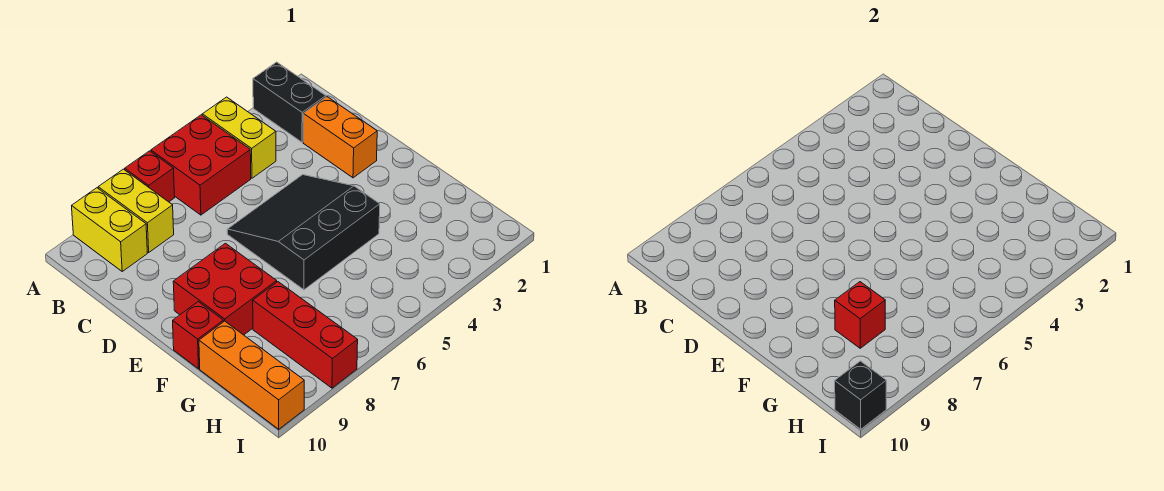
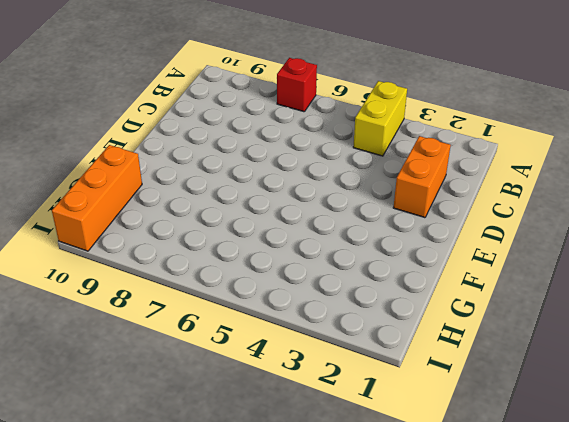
none -> black brick A2:B2 level 1
none -> red brick A5:B6 level 1
none -> yellow brick A8:B8 level 1

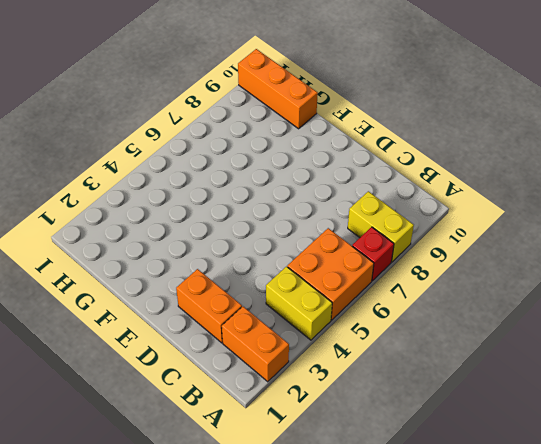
orange brick A2:B2 level 1 -> black brick A2:B2 level 1
orange brick A5:B6 level 1 -> red brick A5:B6 level 1
none -> yellow brick A9:B9 level 1
none -> black slope D4:F6 level 1 top F
none -> red brick E8:F9 level 1

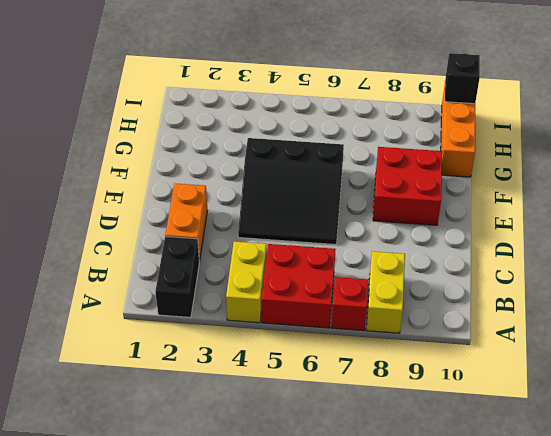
none -> yellow brick A9:B9 level 1
none -> red brick F10 level 1
none -> red brick G8:I8 level 1

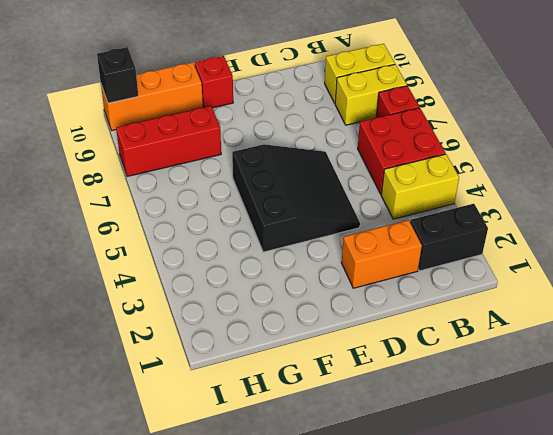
none -> red brick E8:F9 level 1
none -> red brick G8 level 2

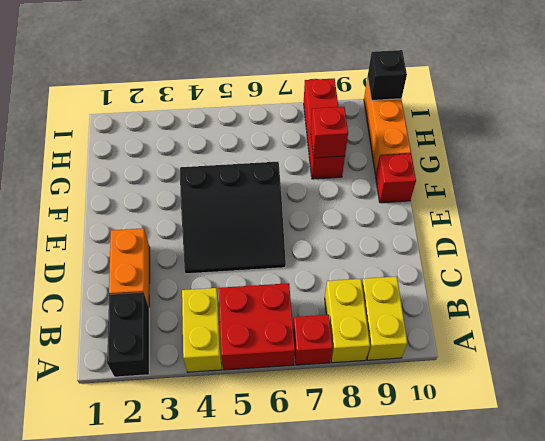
none -> red brick E8:F9 level 1

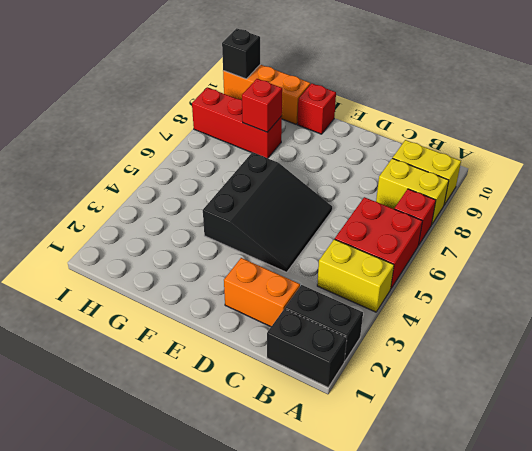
black brick A1:B1 level 1 -> none
none -> red brick E8:F9 level 1

